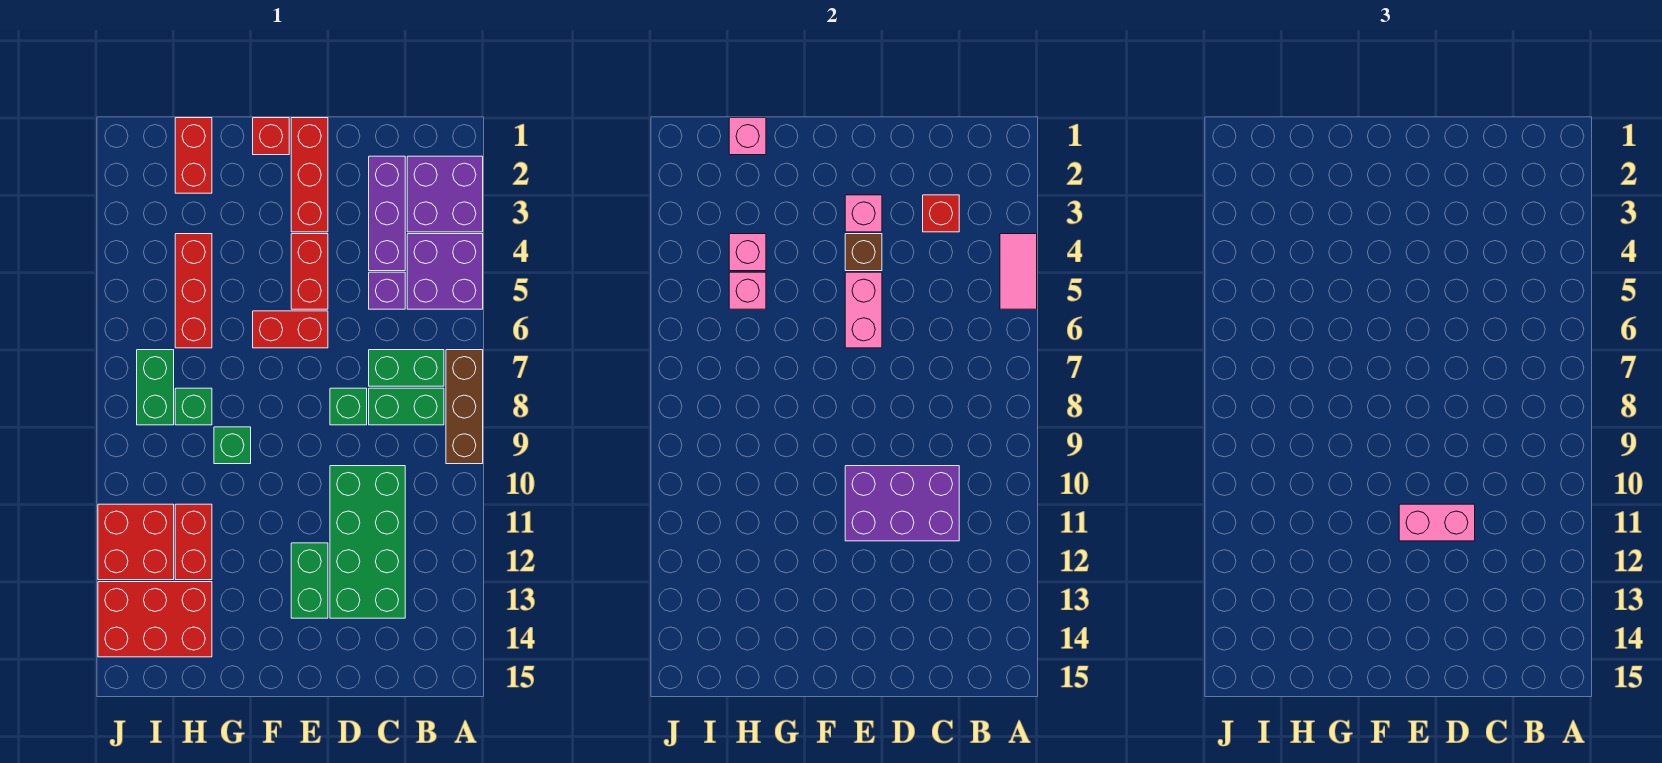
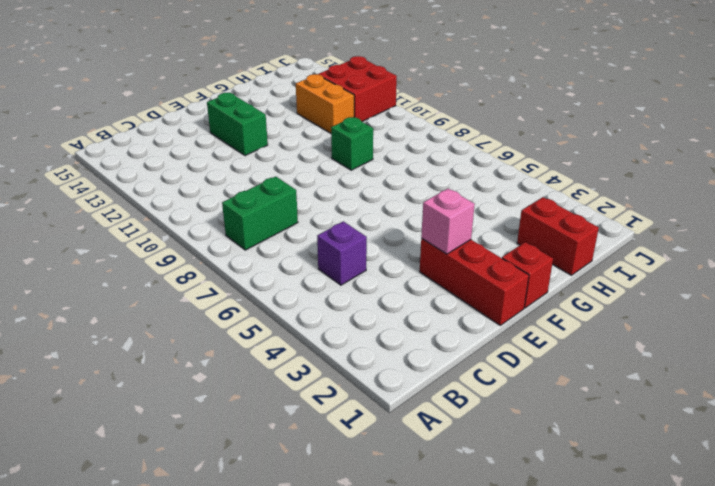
orange brick H11:H12 level 1 -> red brick H11:H12 level 1
none -> purple brick A2:B3 level 1
none -> purple brick A4:B5 level 1
none -> brown brick A7:A9 level 1
none -> green brick B7:C7 level 1

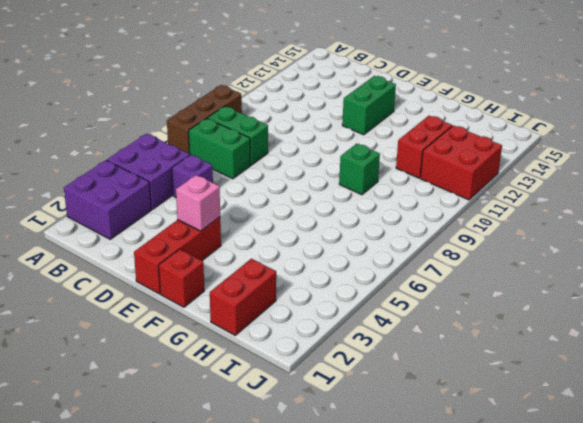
none -> purple brick C2:C4 level 1
none -> green brick C10:D13 level 1
none -> green brick D8 level 1
none -> red brick E4:E5 level 1

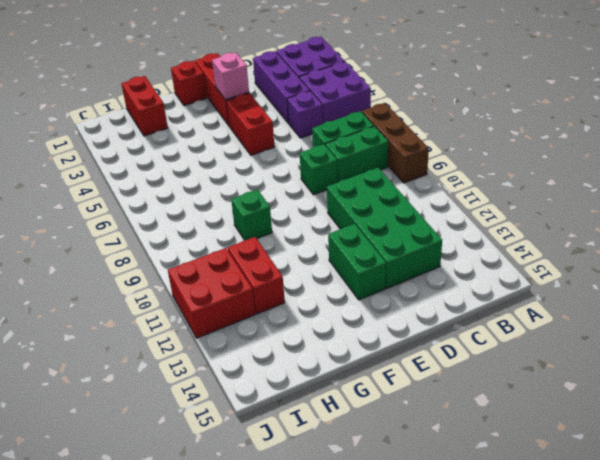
none -> red brick E6:F6 level 1
none -> red brick H4:H6 level 1
none -> green brick H8 level 1
none -> red brick H13:J14 level 1

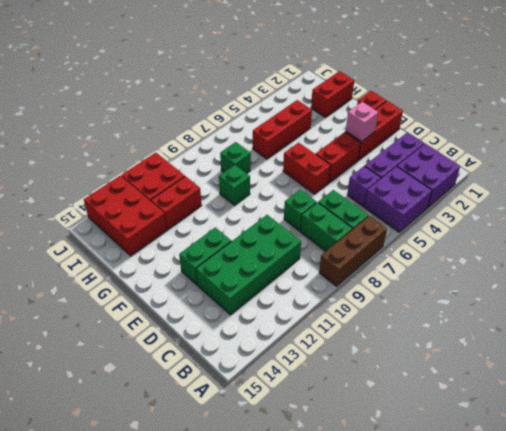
none -> green brick I7:I8 level 1
none -> pink tile A4:A5 level 2
none -> red brick C3 level 2
none -> purple brick C10:E11 level 2

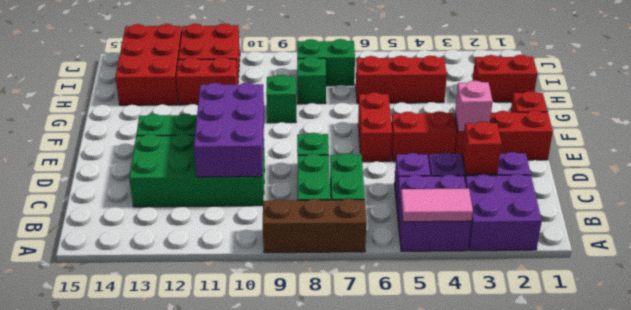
none -> brown brick E4 level 2
none -> pink brick E5:E6 level 2
none -> pink brick H1 level 2
none -> pink brick H4 level 2

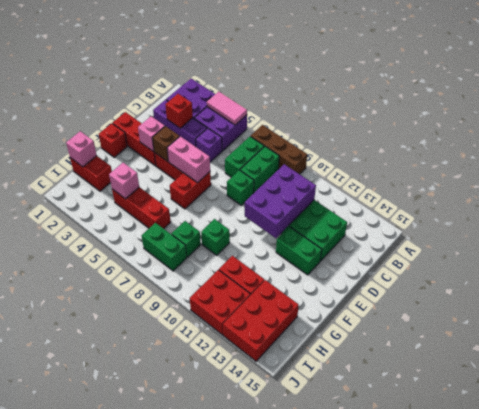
none -> pink brick H5 level 2
none -> pink brick D11:E11 level 3

